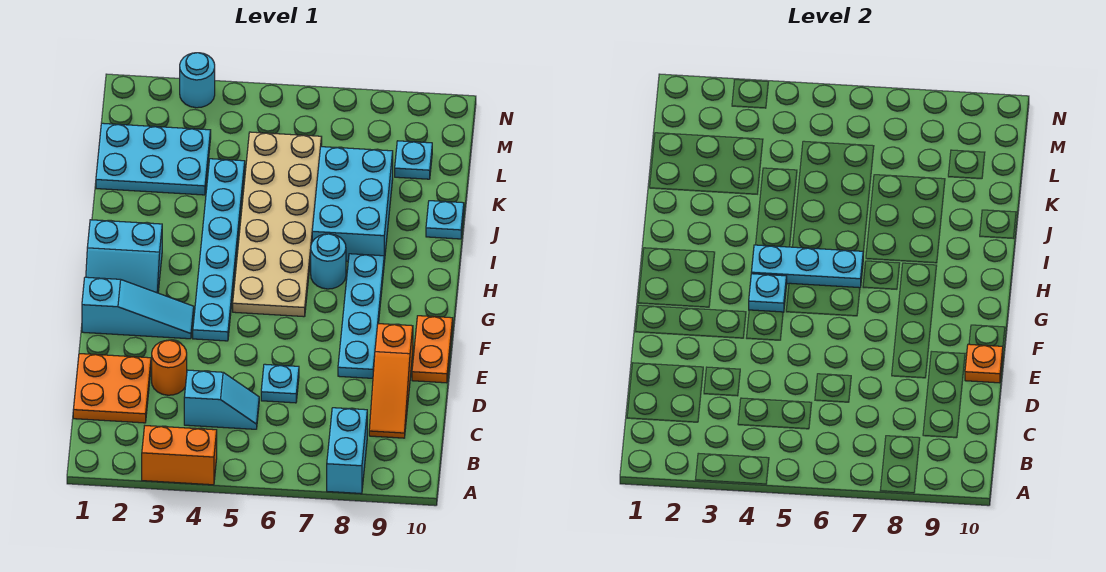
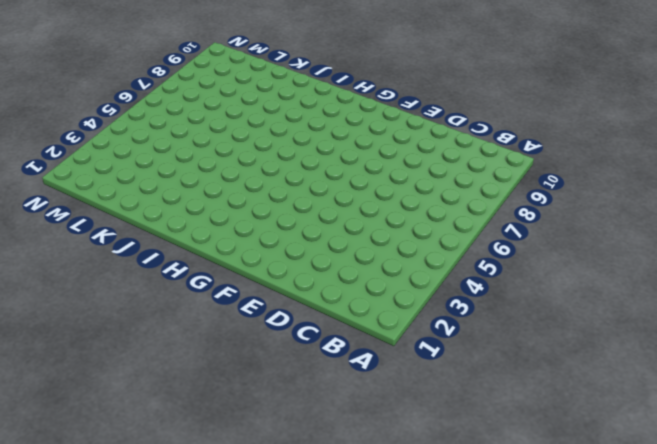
none -> orange brick A3:A4 level 1
none -> cyan brick A8:B8 level 1
none -> orange plate C1:D2 level 1

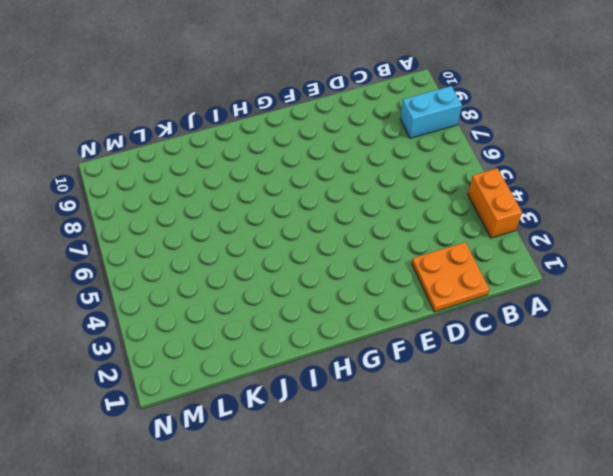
none -> cyan slope C4:C5 level 1 top 4
none -> orange slope C9:E9 level 1 top E
none -> orange round brick D3 level 1

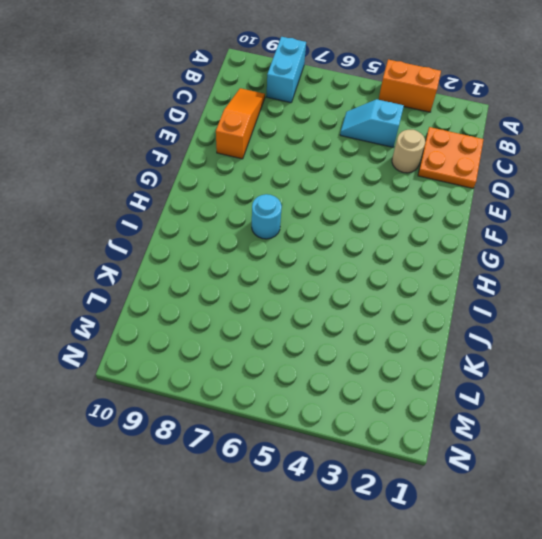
tan round brick D3 level 1 -> orange round brick D3 level 1
none -> cyan plate D6 level 1
none -> cyan plate E8:H8 level 1
none -> orange plate E10:F10 level 1

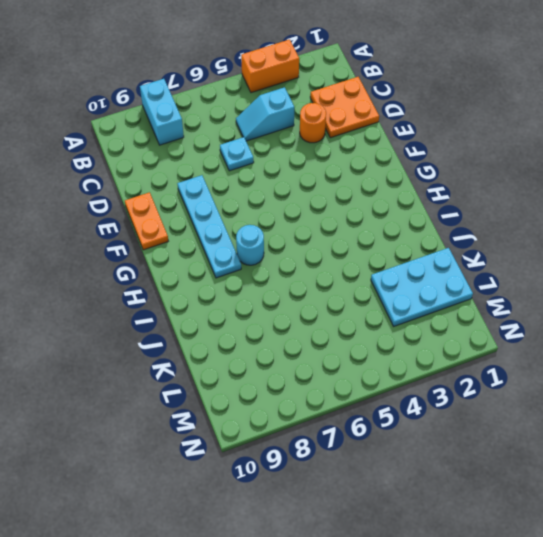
none -> orange slope C9:E9 level 1 top E
none -> cyan slope F1:F3 level 1 top 1
none -> cyan plate F4:K4 level 1

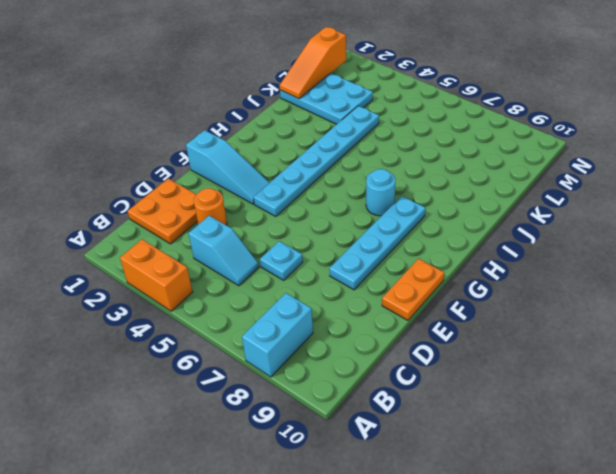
orange slope K1:M1 level 2 top M -> orange slope C9:E9 level 1 top E
none -> cyan slope G1:H2 level 1 top H
none -> tan plate G5:L6 level 1
none -> cyan brick I7:K8 level 1

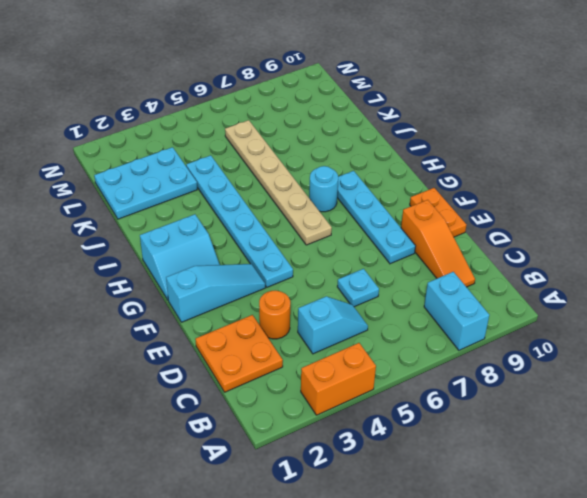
tan plate G6:L6 level 1 -> tan plate G5:L6 level 1
none -> cyan brick I7:K8 level 1
none -> cyan plate J10 level 1
none -> cyan plate L9 level 1

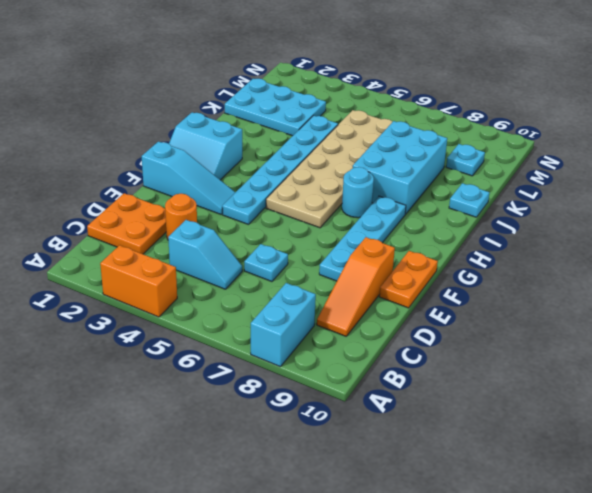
none -> cyan round brick N3 level 1
none -> orange plate E10 level 2
none -> cyan plate G4 level 2

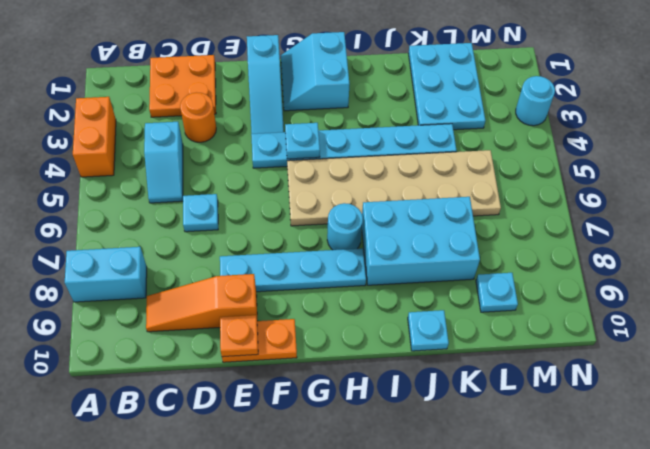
none -> cyan plate H4:H6 level 2

